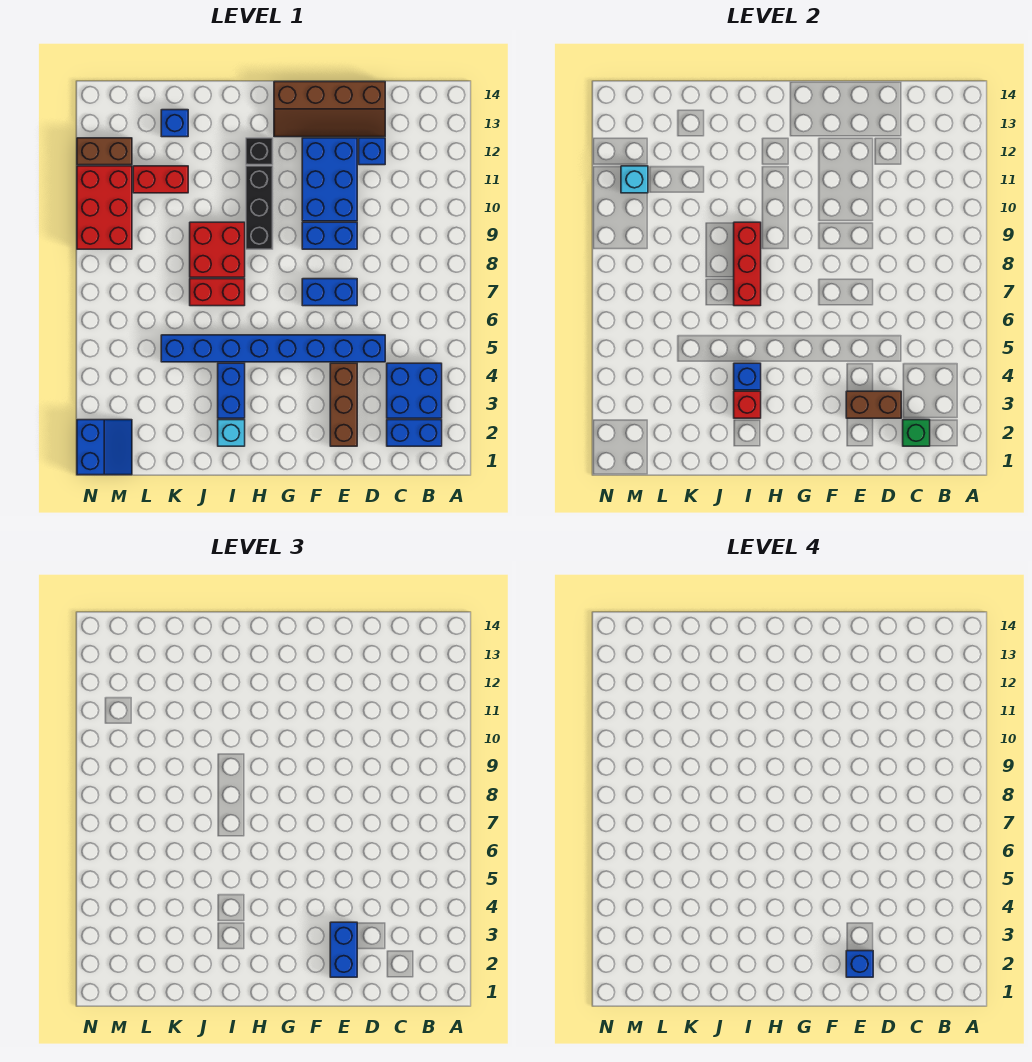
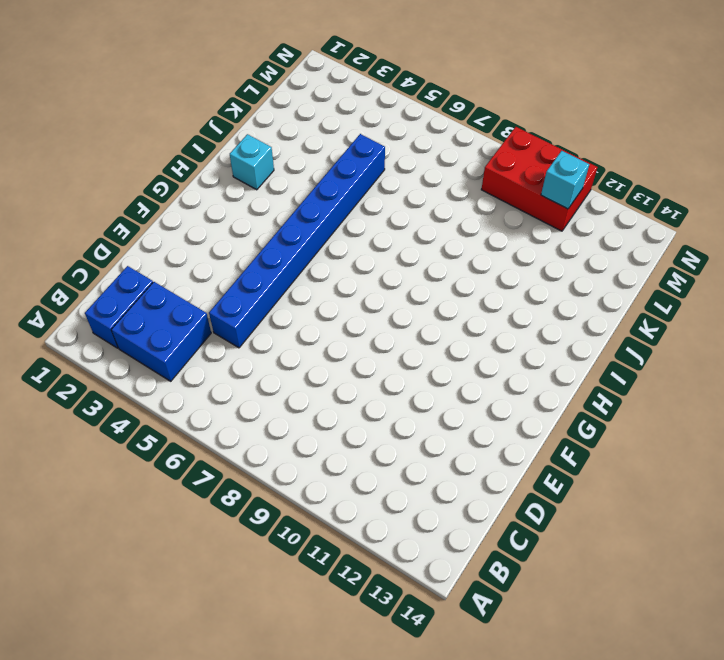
none -> blue brick D12 level 1
none -> brown slope D13:G14 level 1 top 14
none -> brown brick E2:E4 level 1

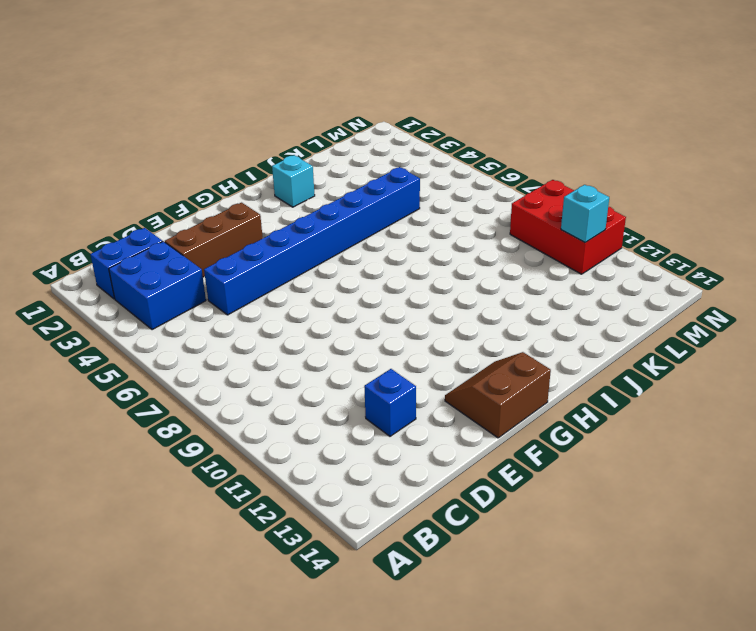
brown brick D3:F3 level 1 -> brown brick E2:E4 level 1
brown slope F13:G14 level 1 top 14 -> brown slope D13:G14 level 1 top 14
none -> blue brick E7:F7 level 1
none -> blue brick E9:F9 level 1
none -> blue brick E10:F12 level 1

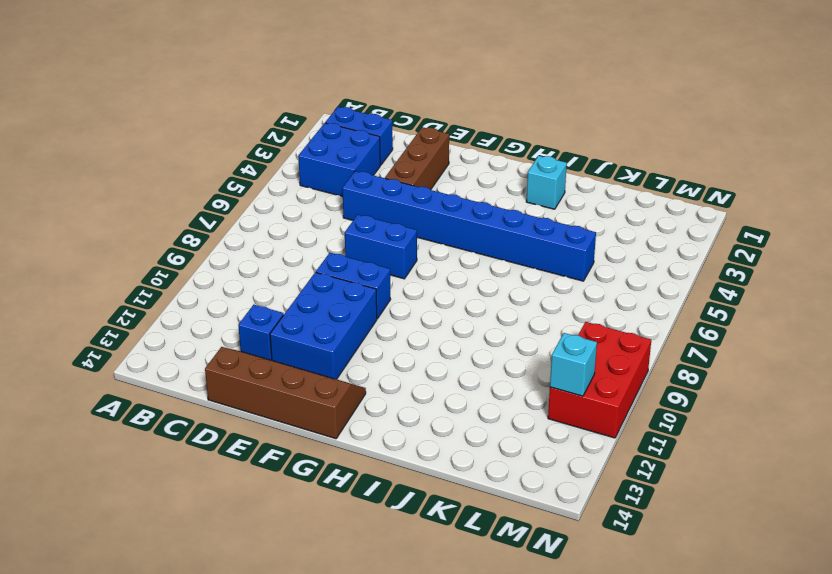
none -> black brick H9:H11 level 1
none -> black brick H12 level 1
none -> blue brick I3:I4 level 1

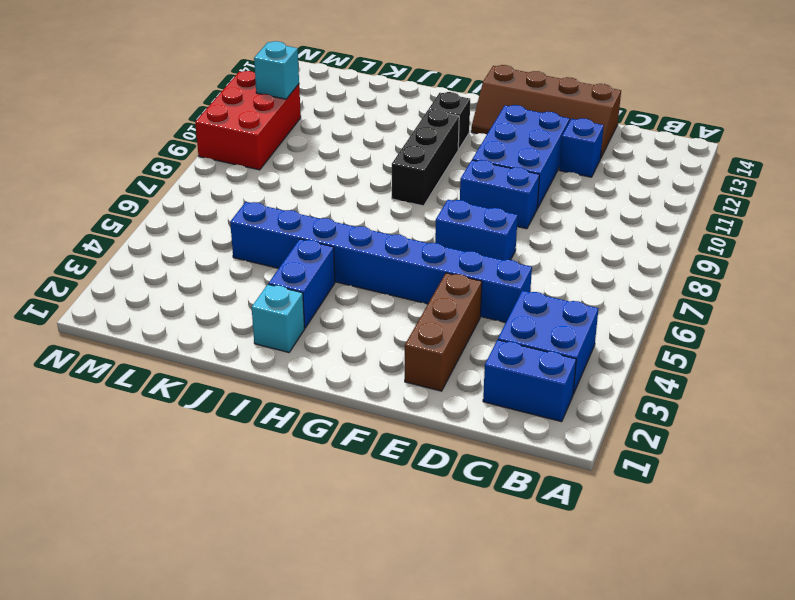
none -> red brick I7:J7 level 1
none -> red brick I8:J9 level 1
none -> red brick K11:L11 level 1

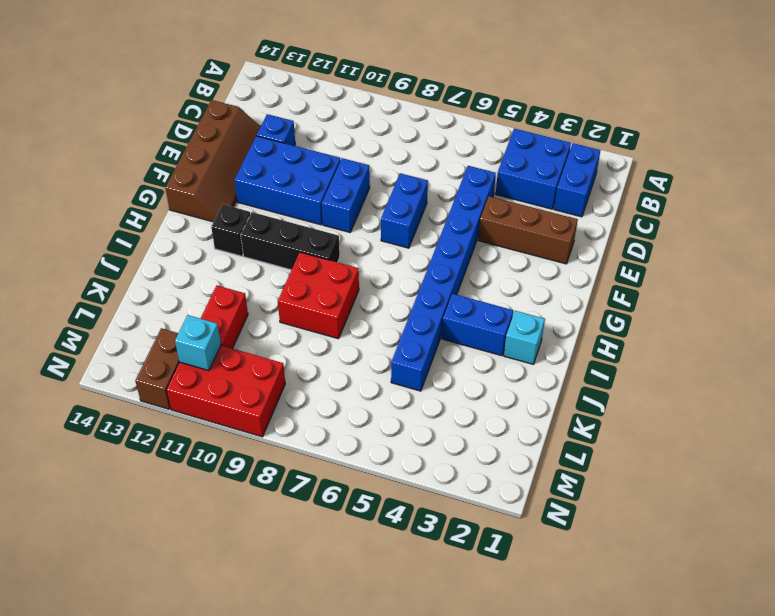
none -> red brick I7:J7 level 1
none -> blue brick K13 level 1
none -> blue slope M1:N2 level 1 top N

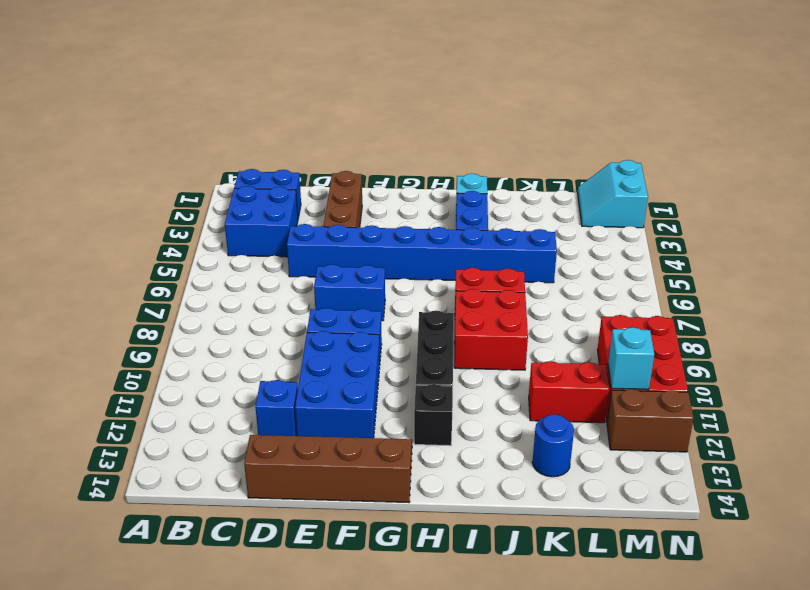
blue round brick K13 level 1 -> blue brick K13 level 1
cyan slope M1:N2 level 1 top N -> blue slope M1:N2 level 1 top N
none -> green brick C2 level 2
none -> brown brick D3:E3 level 2
none -> red brick I3 level 2

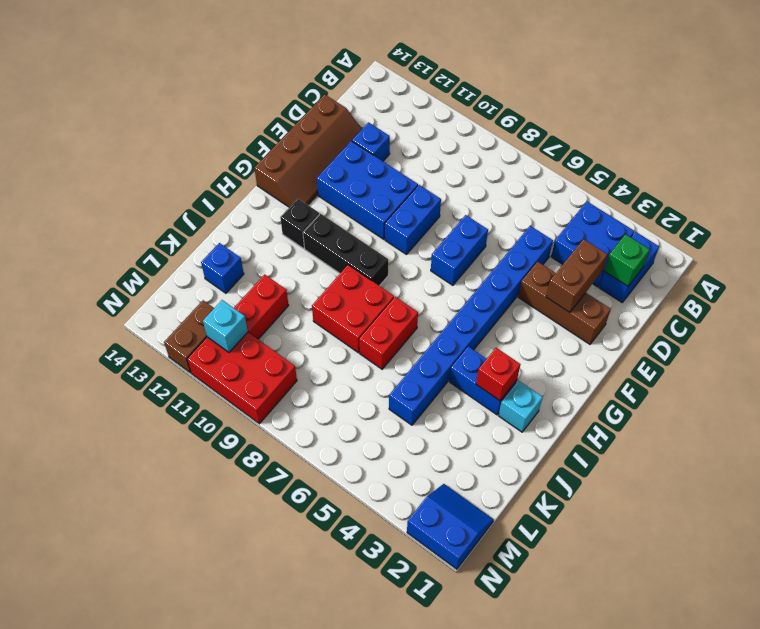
none -> blue brick I4 level 2
none -> red brick I7:I9 level 2
none -> blue brick E2:E3 level 3

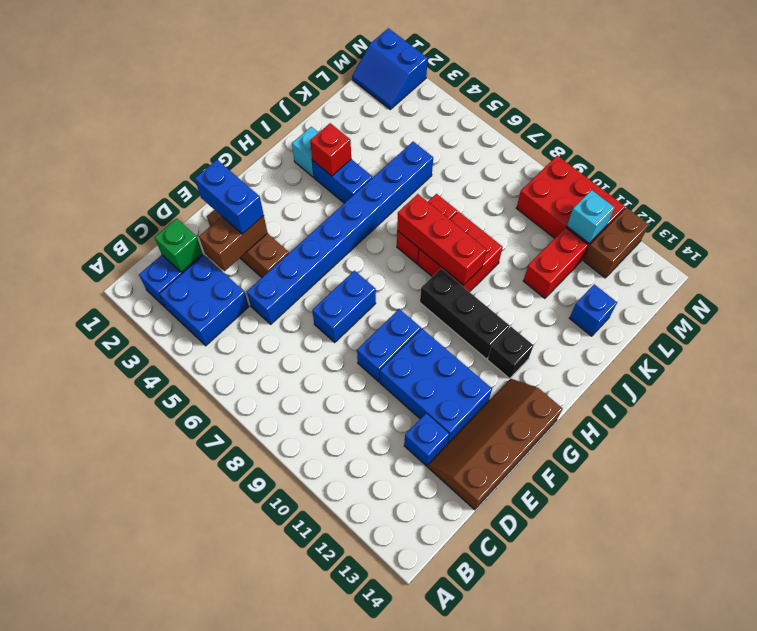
none -> blue brick I4 level 2
none -> blue brick E2 level 4

